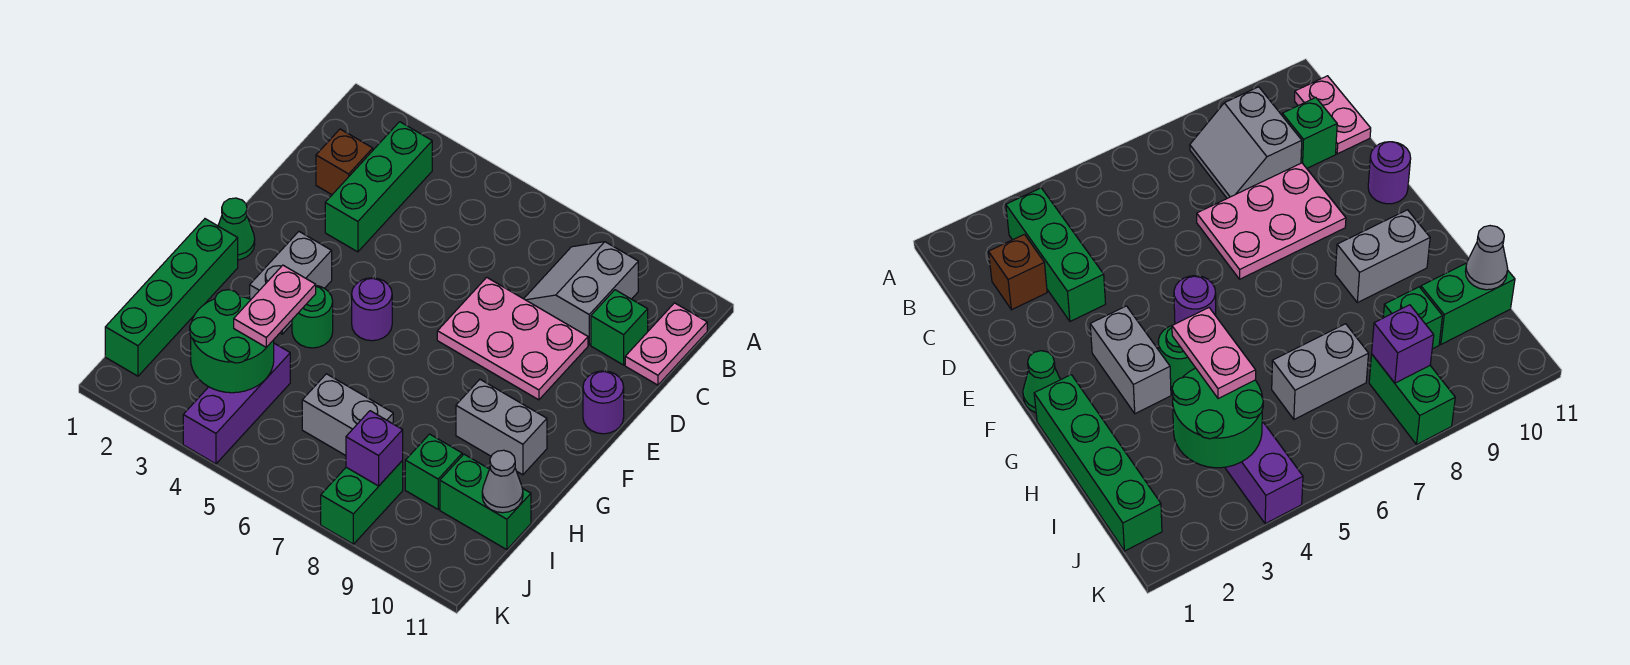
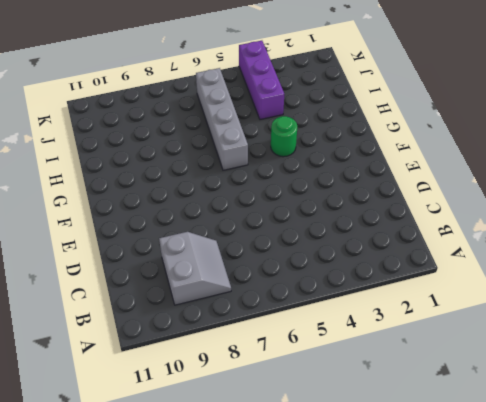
grey brick G6:J6 level 1 -> grey brick I6:I7 level 1
none -> green brick B3:D3 level 1
none -> pink plate B11:C11 level 1
none -> brown brick C2 level 1

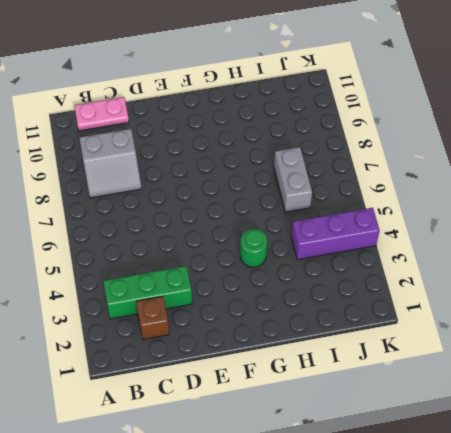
none -> green brick C10 level 1
none -> pink plate D7:E9 level 1
none -> purple round brick E11 level 1

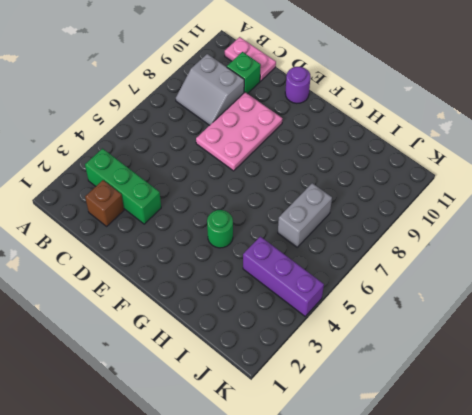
none -> green cone F1 level 1
none -> grey brick F3:G3 level 1
none -> purple round brick F5 level 1

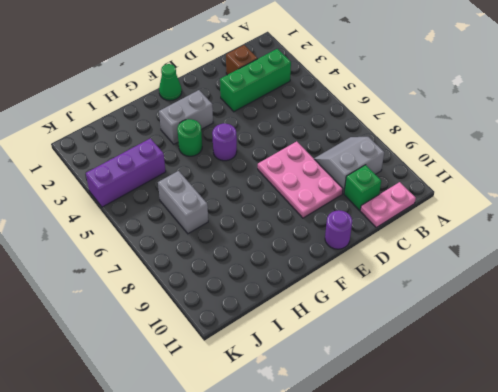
none -> green brick G1:J1 level 1
none -> grey brick G9:G10 level 1
none -> green brick I9 level 1

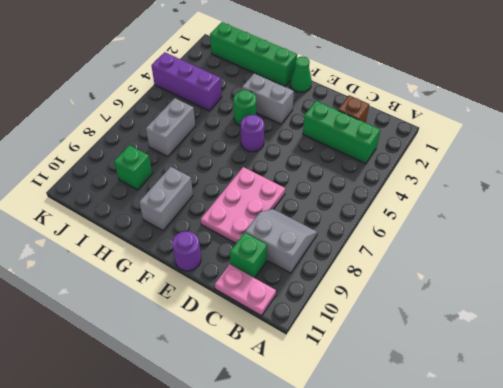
none -> green brick I10:I11 level 1
none -> green brick J8:K8 level 1
none -> green round brick I3:J4 level 2

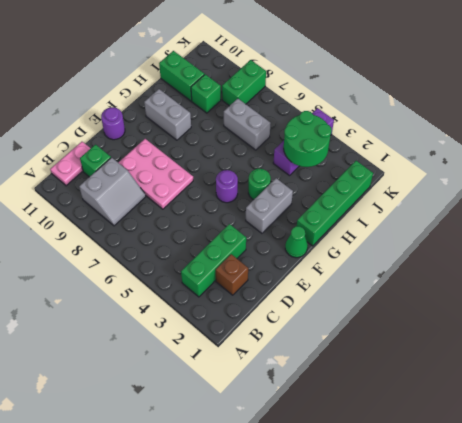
none -> grey cone I11 level 2
none -> purple brick J8 level 2
none -> pink plate H4:I4 level 3

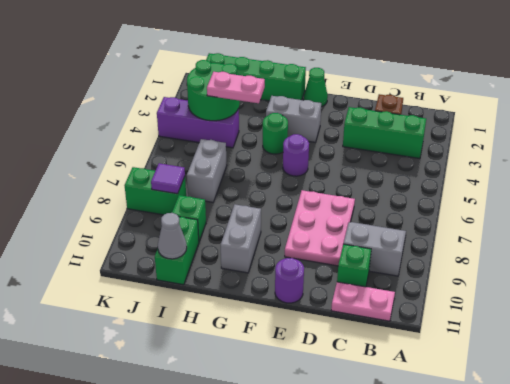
purple tile J8 level 2 -> purple brick J8 level 2

